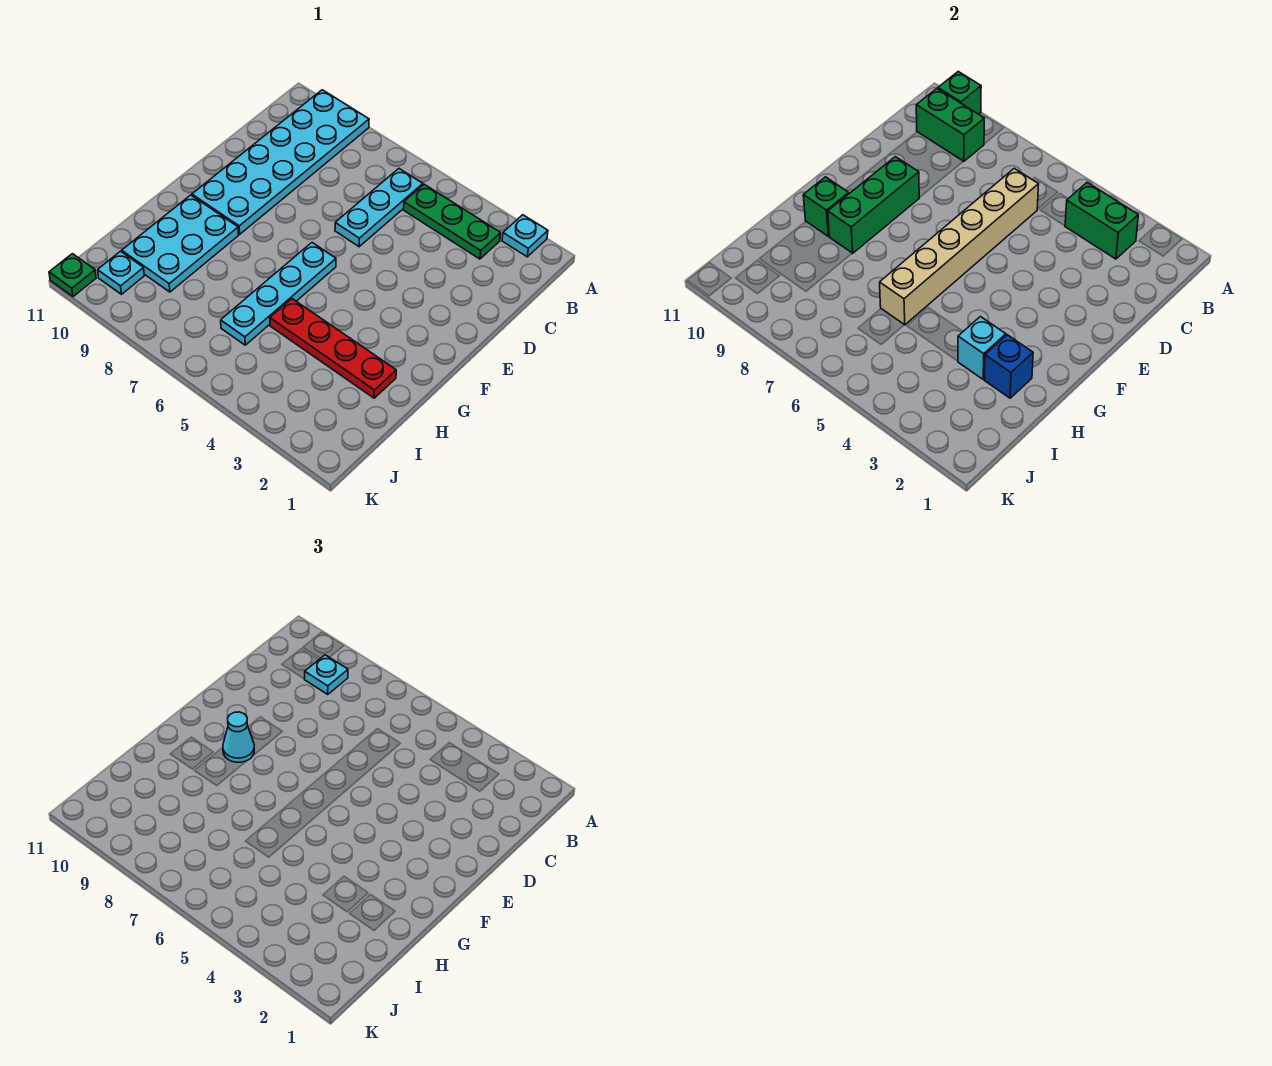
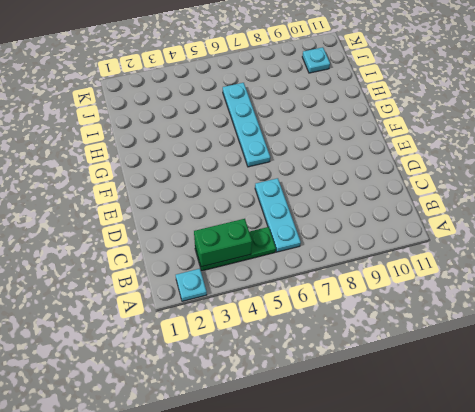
none -> cyan plate A9:F10 level 1
none -> cyan plate G9:I10 level 1
none -> red plate H2:H5 level 1

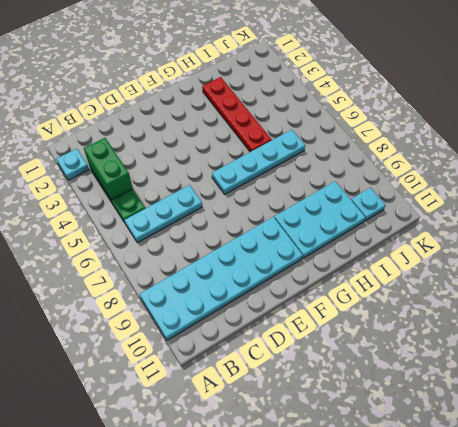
none -> green plate K11 level 1
none -> green brick A10 level 2
none -> green brick B9:B10 level 2

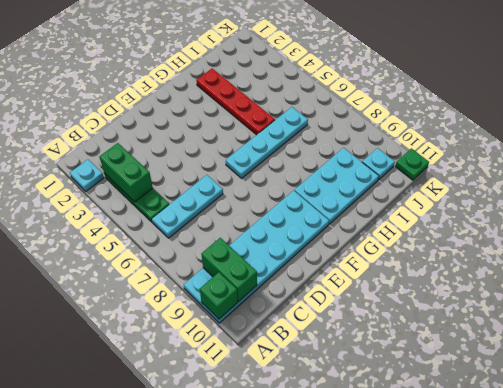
none -> tan brick C6:H6 level 2
none -> green brick E9:G9 level 2
none -> green brick G10 level 2

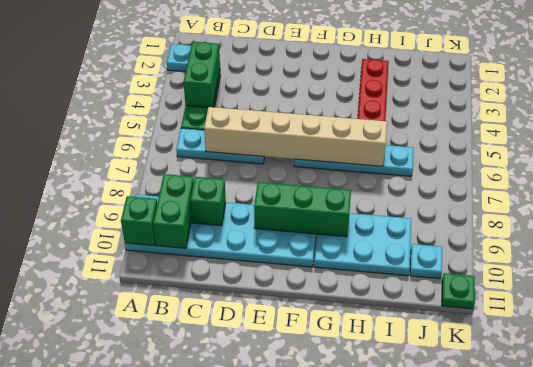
green brick C9 level 2 -> green brick G10 level 2
none -> blue brick H2 level 2
none -> cyan brick H3 level 2
none -> cyan plate B9 level 3

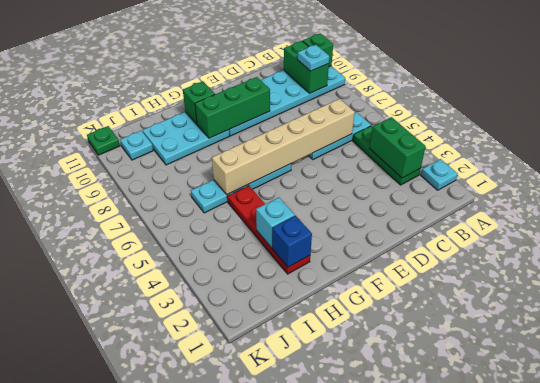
none -> cyan cone F9 level 3

